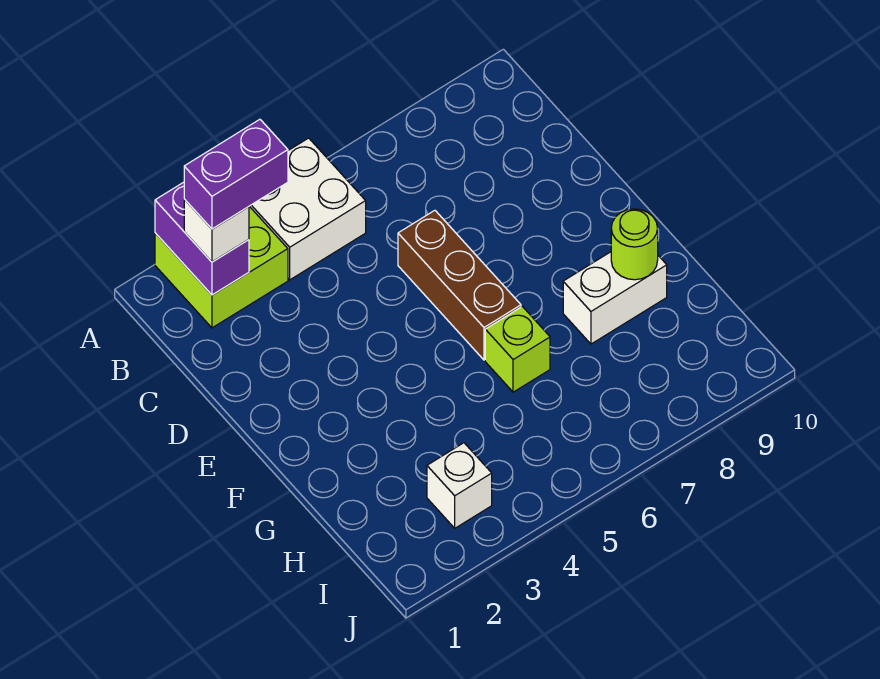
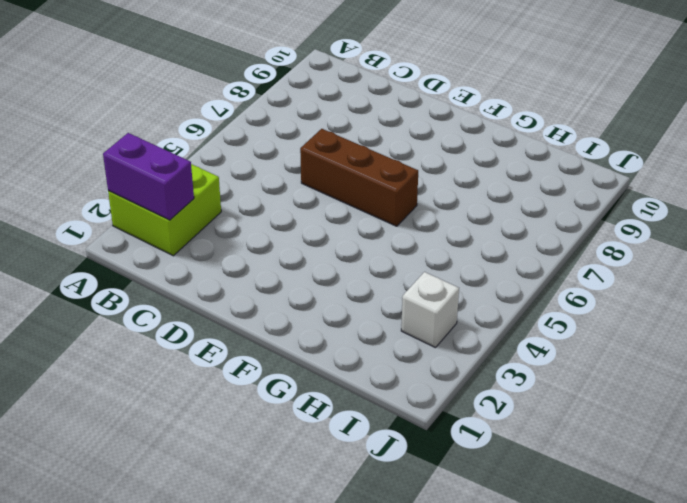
none -> white brick A4:B5 level 1
none -> lime brick G6 level 1

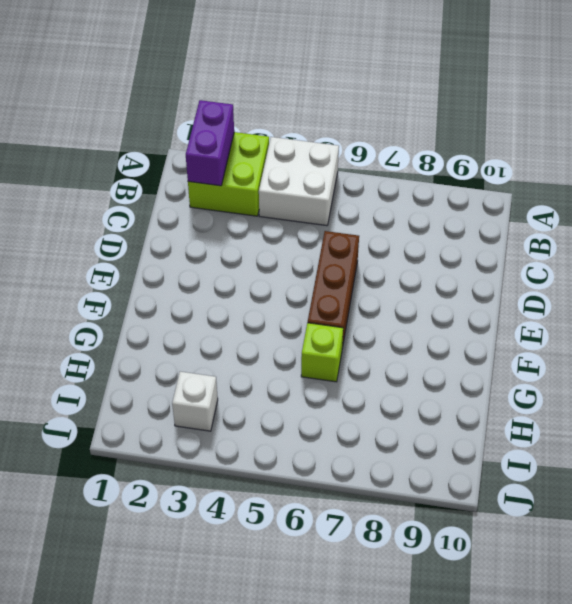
none -> white brick G8:G9 level 1
none -> lime round brick G9 level 2

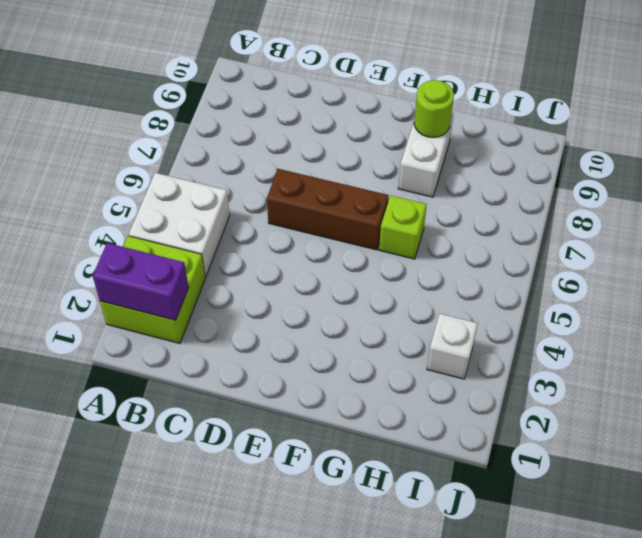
none -> white brick B2 level 3
none -> purple brick B2:B3 level 4

